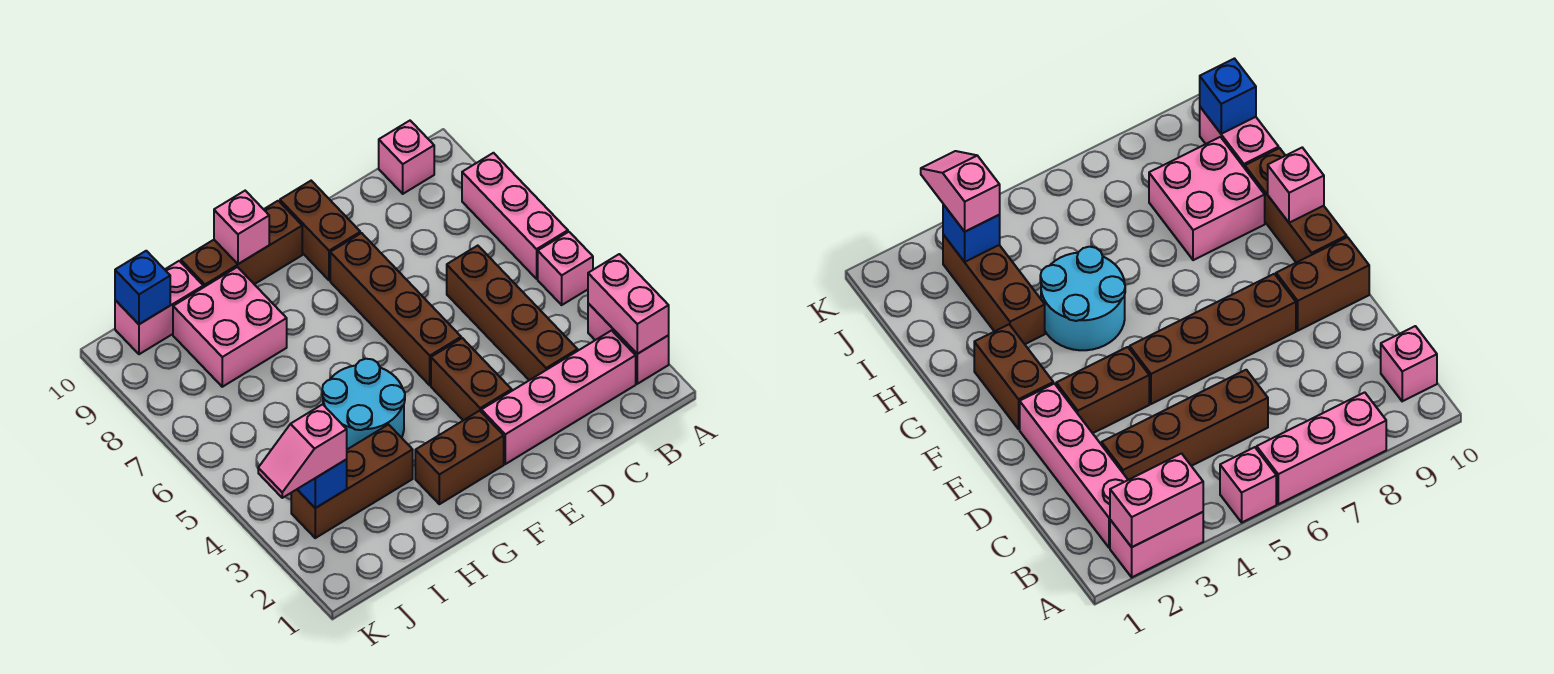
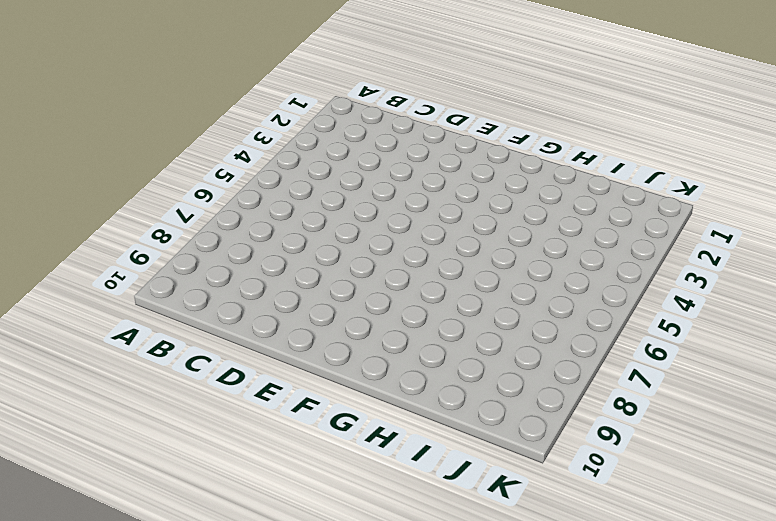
none -> pink brick A2:A3 level 1
none -> pink brick A5 level 1
none -> pink brick A6:A8 level 1

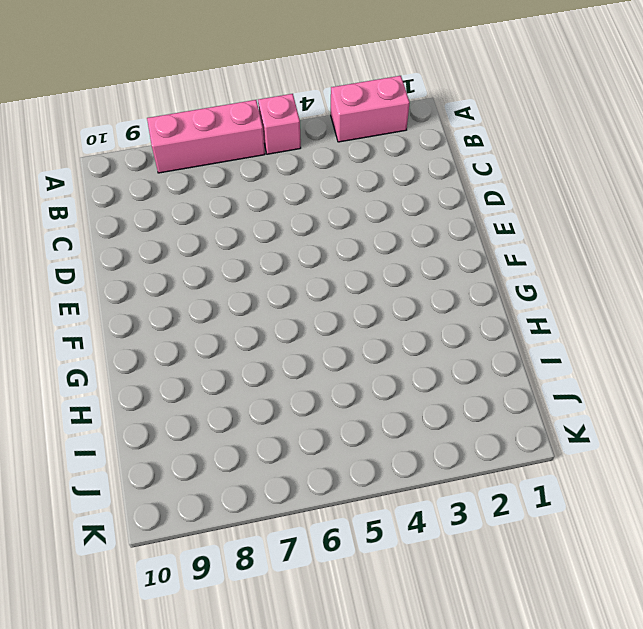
none -> pink brick B2:E2 level 1
none -> pink brick B10 level 1
none -> brown brick C3:C6 level 1

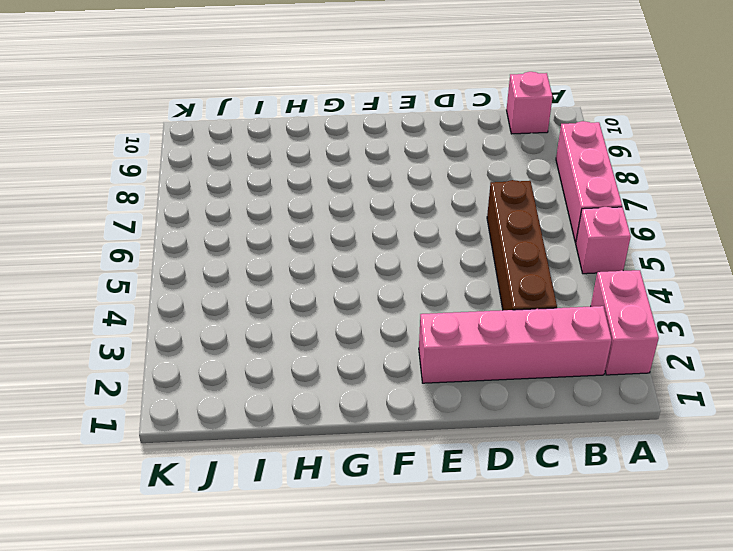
none -> brown brick E3:E4 level 1
none -> brown brick E5:E8 level 1
none -> brown brick E9:E10 level 1

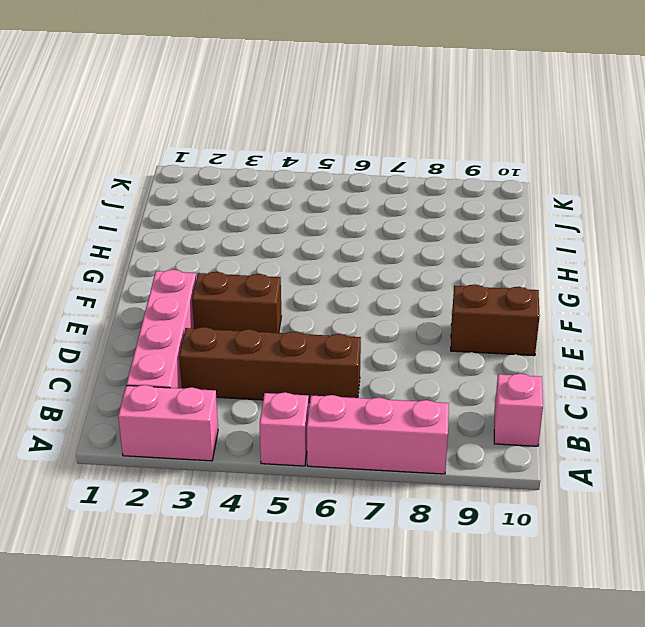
none -> brown brick E5:E8 level 1
none -> brown brick F2:G2 level 1
none -> brown brick F10:H10 level 1

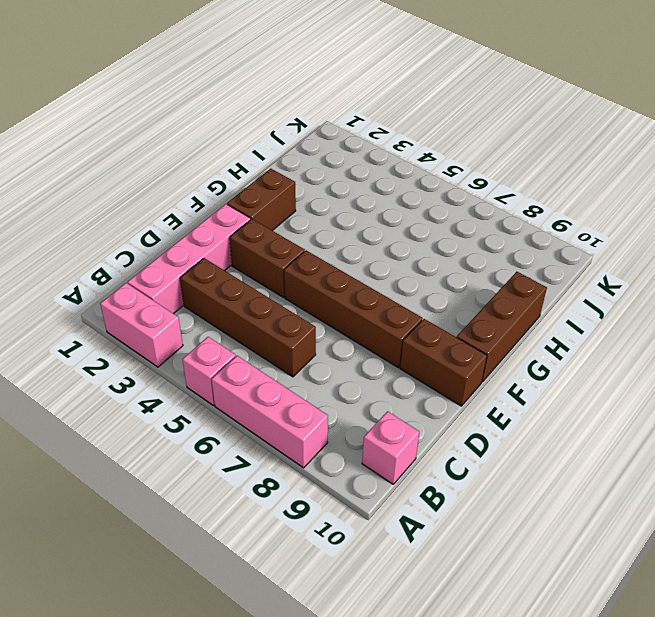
none -> cyan round brick G4:H5 level 1
none -> brown brick H3:J3 level 1
none -> pink brick H8:I9 level 1

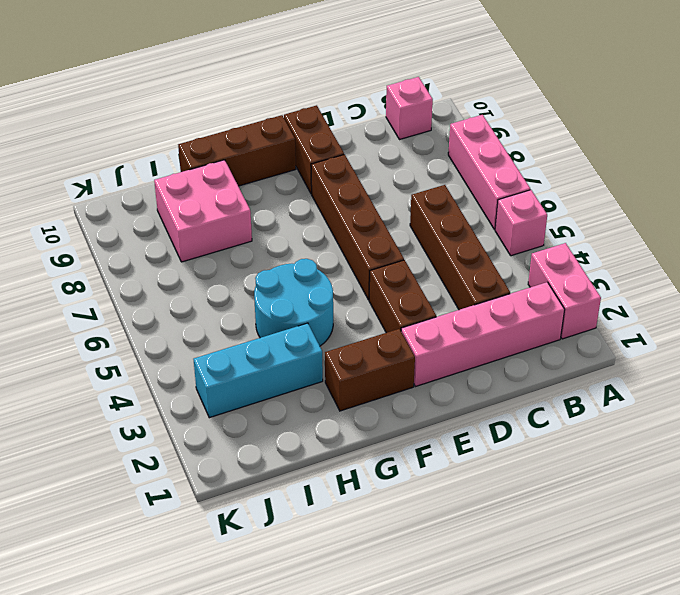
cyan brick H3:J3 level 1 -> brown brick H3:J3 level 1
none -> pink brick I10:J10 level 1
none -> pink brick A2:A3 level 2
none -> pink brick G10 level 2

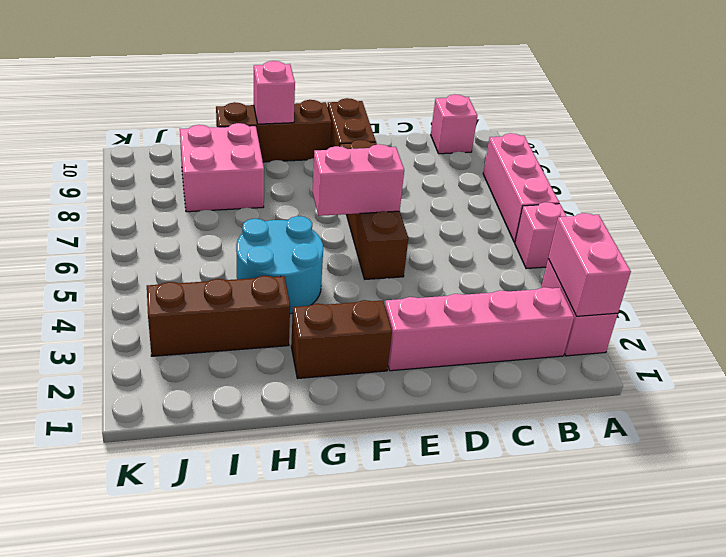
pink brick E6:F6 level 2 -> pink brick I10:J10 level 1
none -> brown brick C3:C6 level 1
none -> brown brick E3:E4 level 1
none -> blue brick J3 level 2

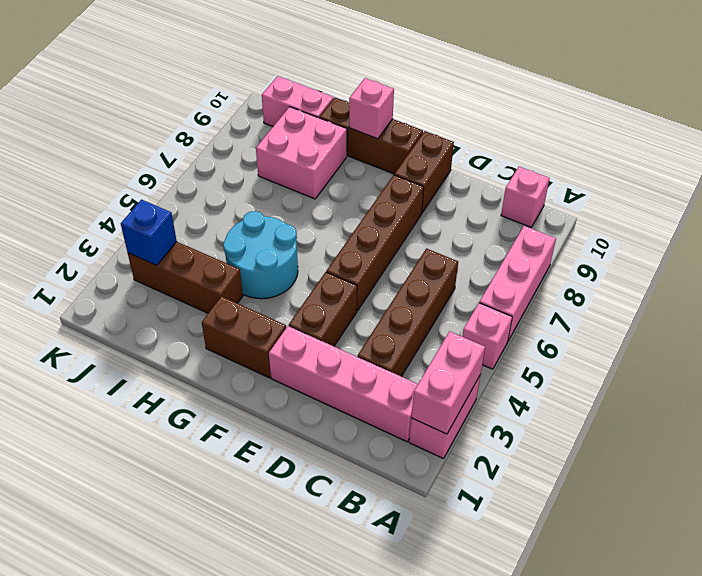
none -> blue brick J10 level 2
none -> pink slope J3:K3 level 3 top J

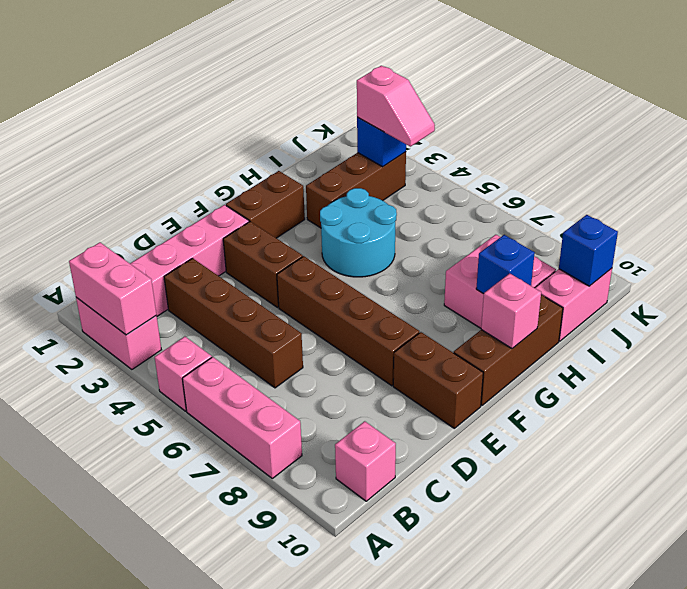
blue brick H9 level 2 -> none
pink slope J3:J4 level 3 top 3 -> pink slope J3:K3 level 3 top J

